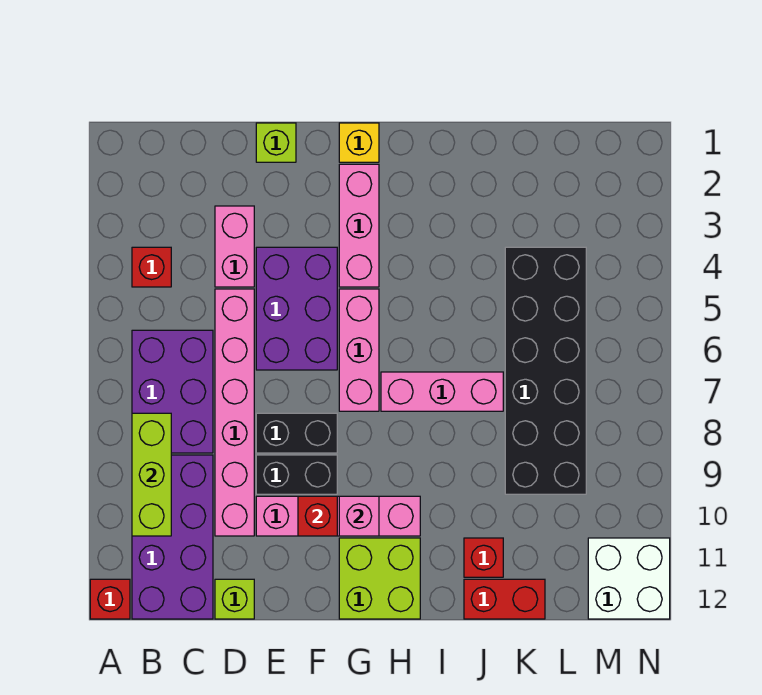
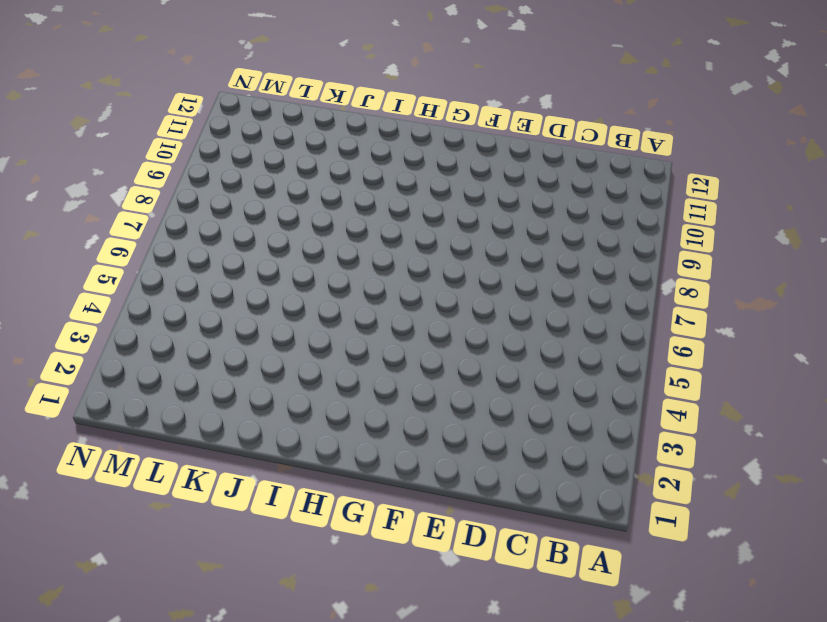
none -> red brick A12 level 1
none -> red brick B4 level 1
none -> purple brick B6:C8 level 1

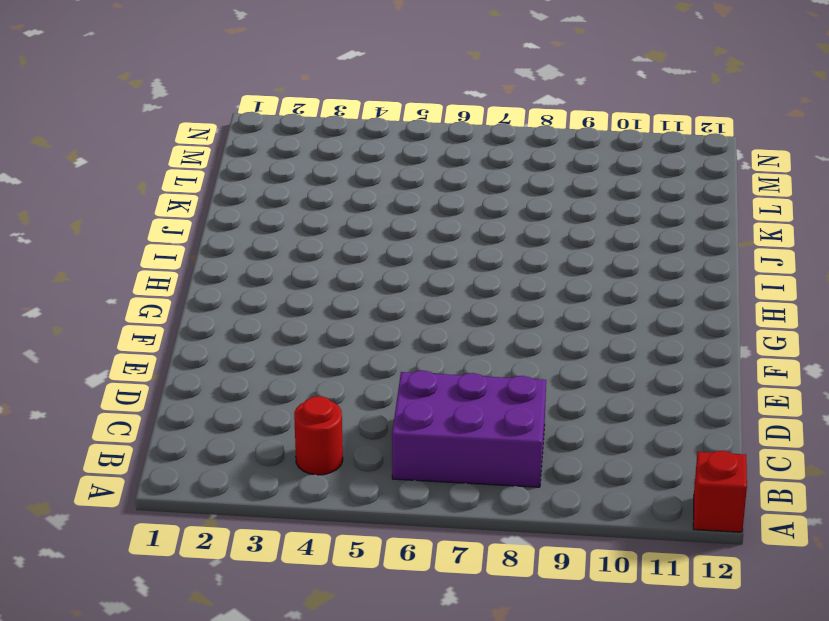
red round brick B4 level 1 -> red brick B4 level 1
none -> purple brick B9:C12 level 1
none -> pink brick D3:D4 level 1
none -> pink brick D5:D10 level 1

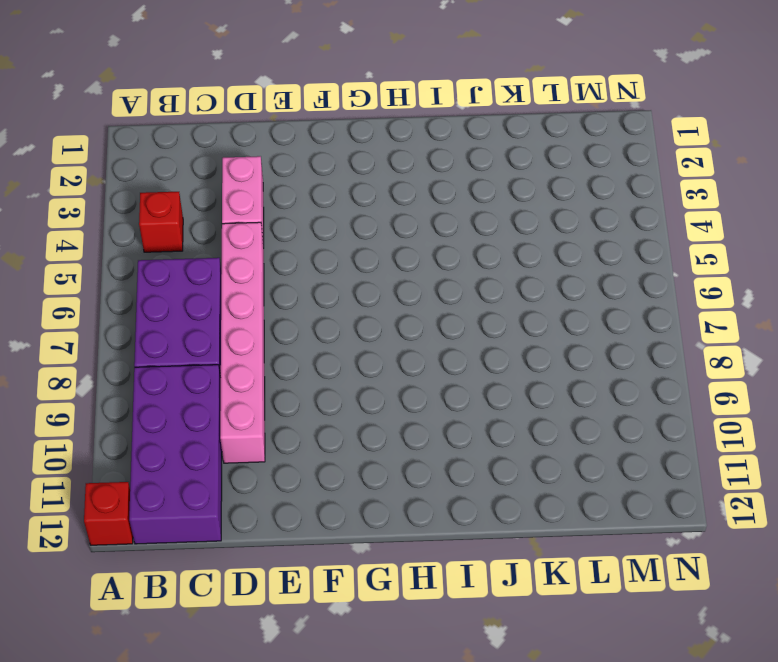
none -> lime brick D12 level 1
none -> lime brick E1 level 1
none -> purple brick E4:F6 level 1

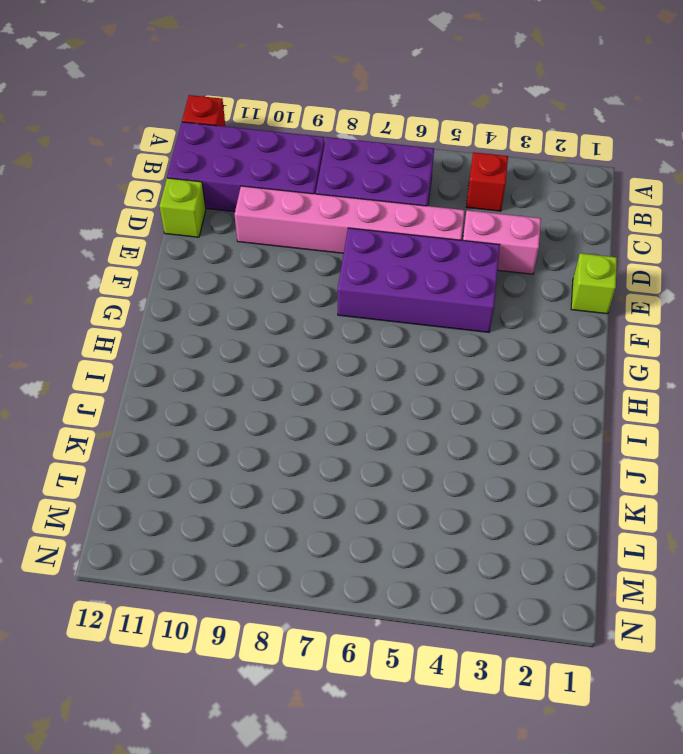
purple brick E4:F7 level 1 -> purple brick E4:F6 level 1
none -> black brick E8:F8 level 1
none -> black brick E9:F9 level 1
none -> pink brick E10:H10 level 1

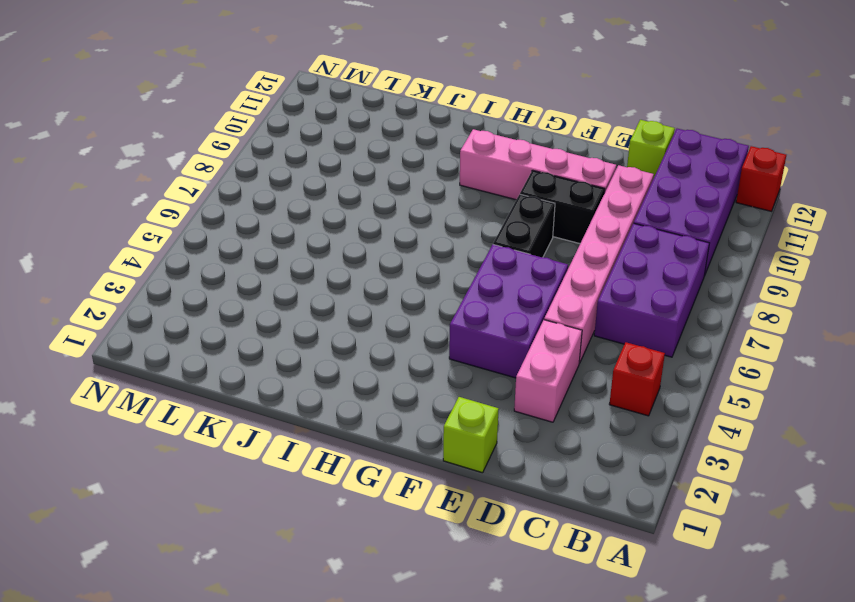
black brick F7:F8 level 1 -> black brick E8:F8 level 1
none -> yellow brick G1 level 1
none -> pink brick G2:G4 level 1
none -> pink brick G5:G7 level 1

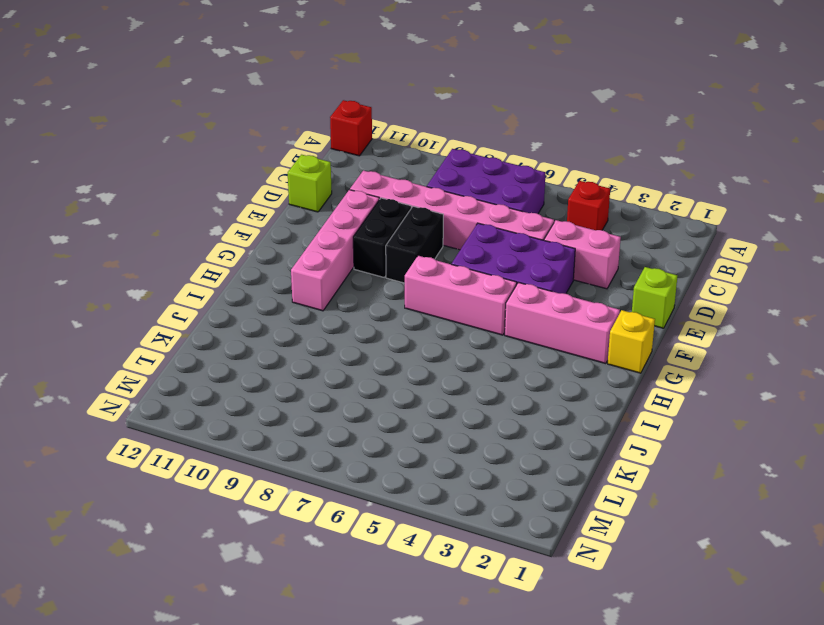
none -> purple brick B9:C12 level 1
none -> lime brick G11:H12 level 1
none -> pink brick H7:J7 level 1

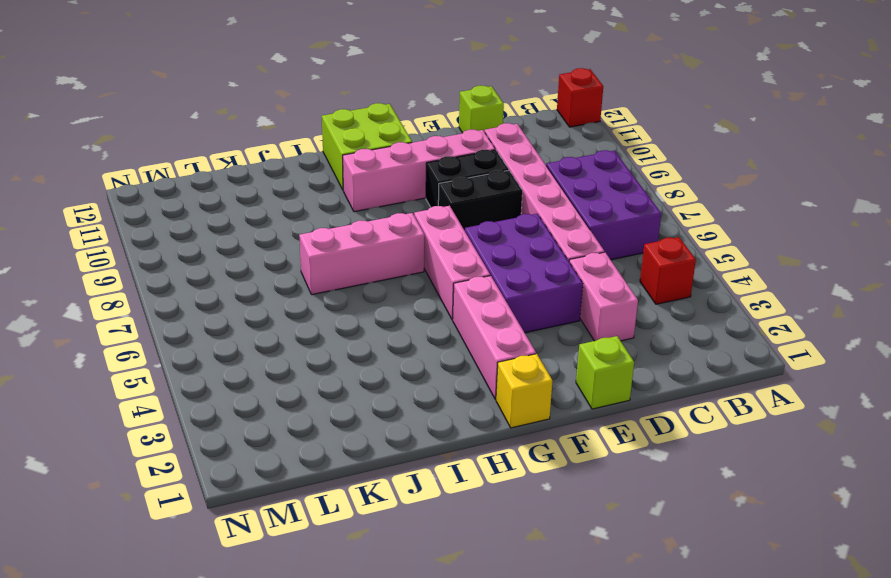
none -> purple brick B9:C12 level 1
none -> red brick J11 level 1
none -> red brick J12:K12 level 1

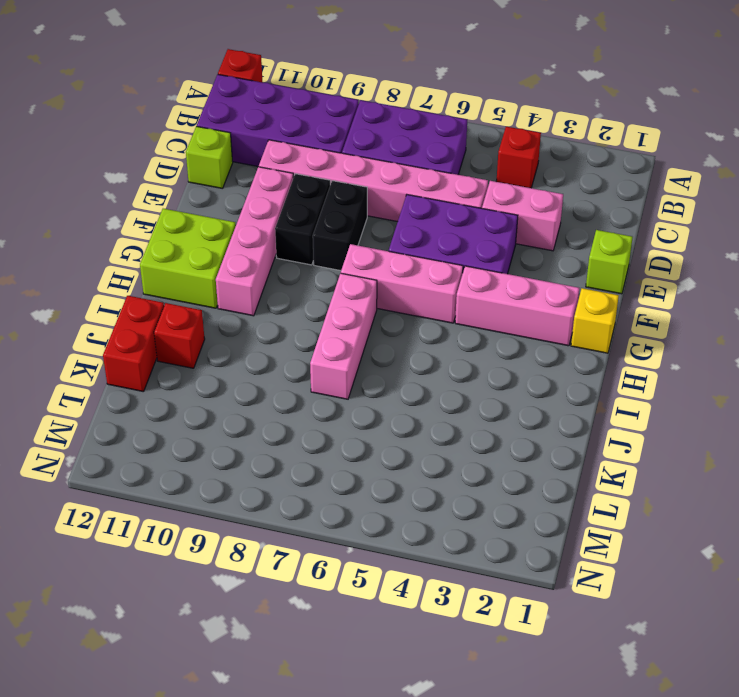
none -> black brick K4:L9 level 1
none -> white brick M11:N12 level 1
none -> lime brick B8:B10 level 2

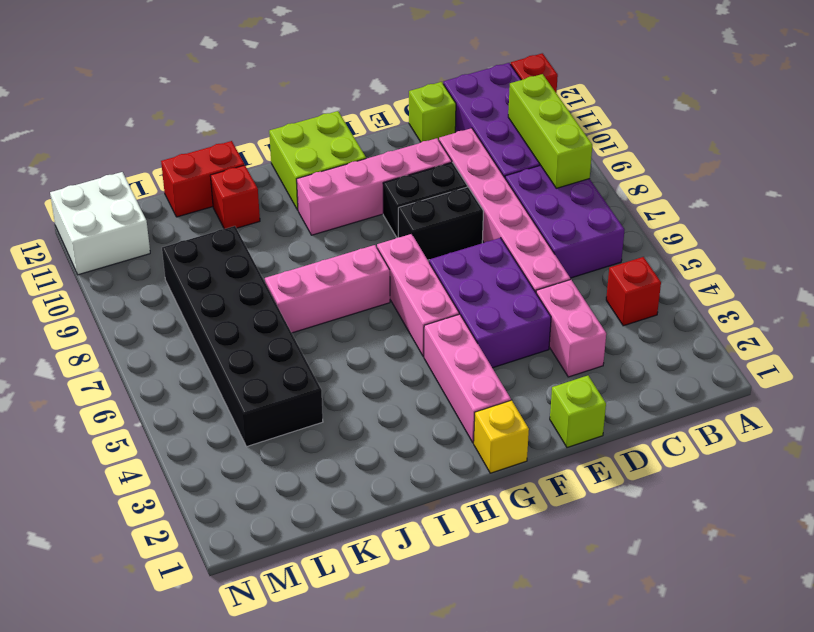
none -> red brick F10 level 2
none -> pink brick G10 level 2

